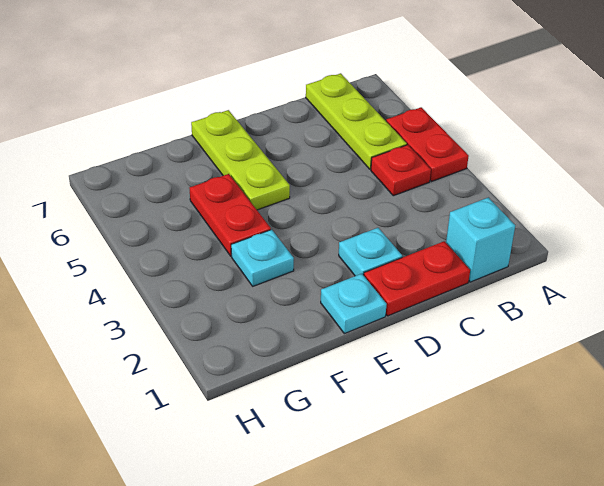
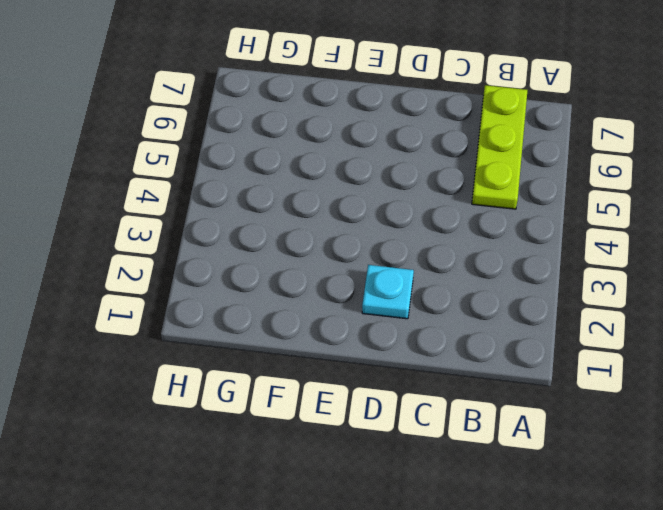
none -> red plate A4:A5 level 1
none -> cyan brick B1 level 1

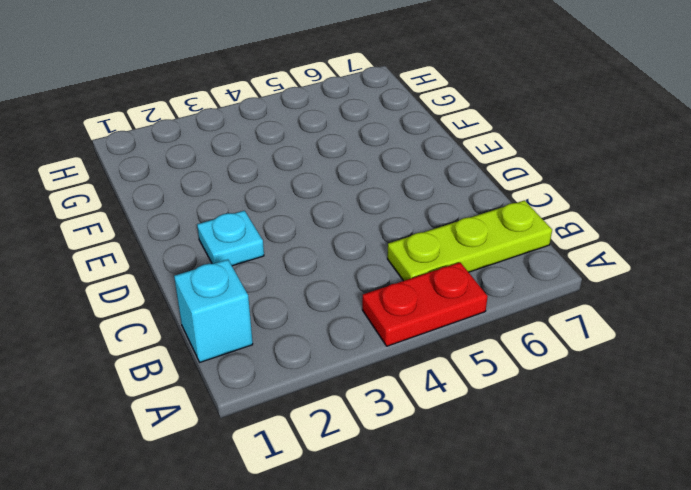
none -> red plate B4 level 1
none -> red plate C1:D1 level 1

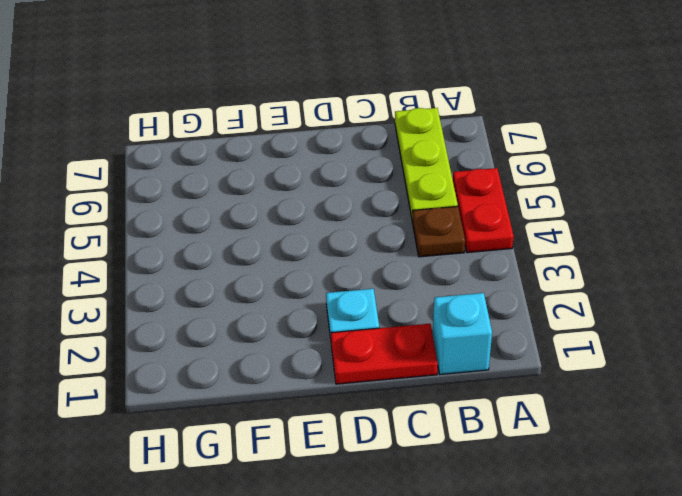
brown plate B4 level 1 -> red plate B4 level 1
none -> cyan plate E1 level 1
none -> lime plate E5:E7 level 1

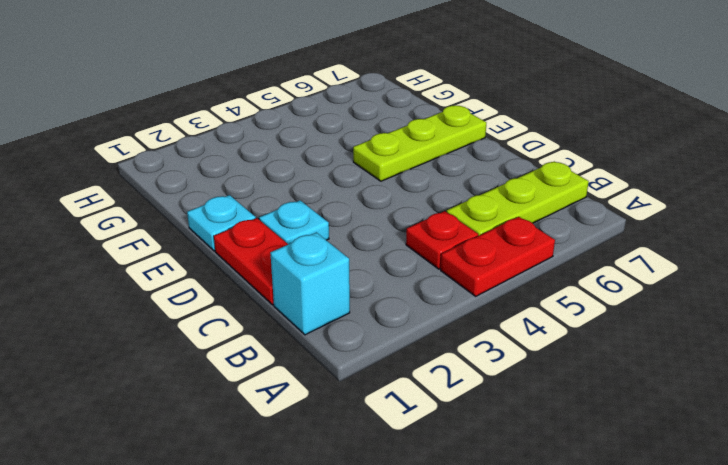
none -> cyan plate F3 level 1
none -> red plate F4:F5 level 1

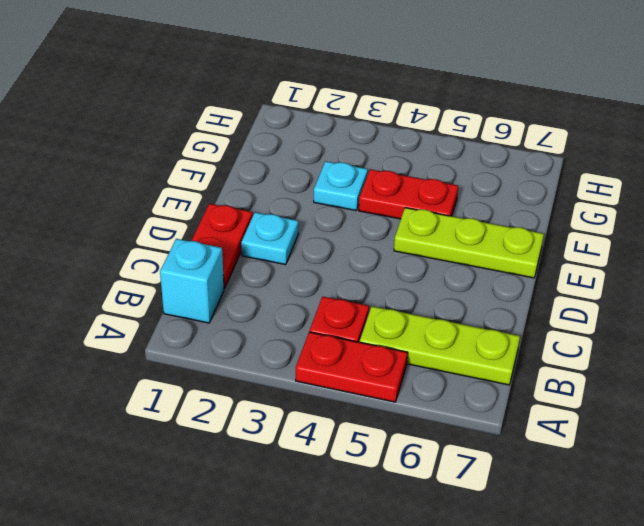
none -> cyan plate E1 level 1

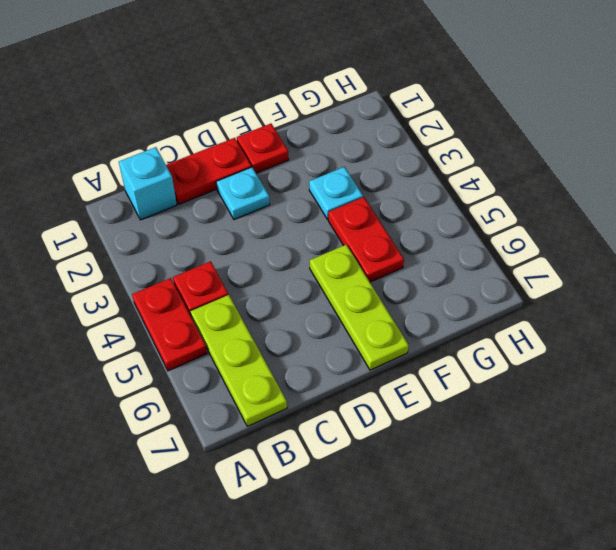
red plate E1 level 1 -> cyan plate E1 level 1

